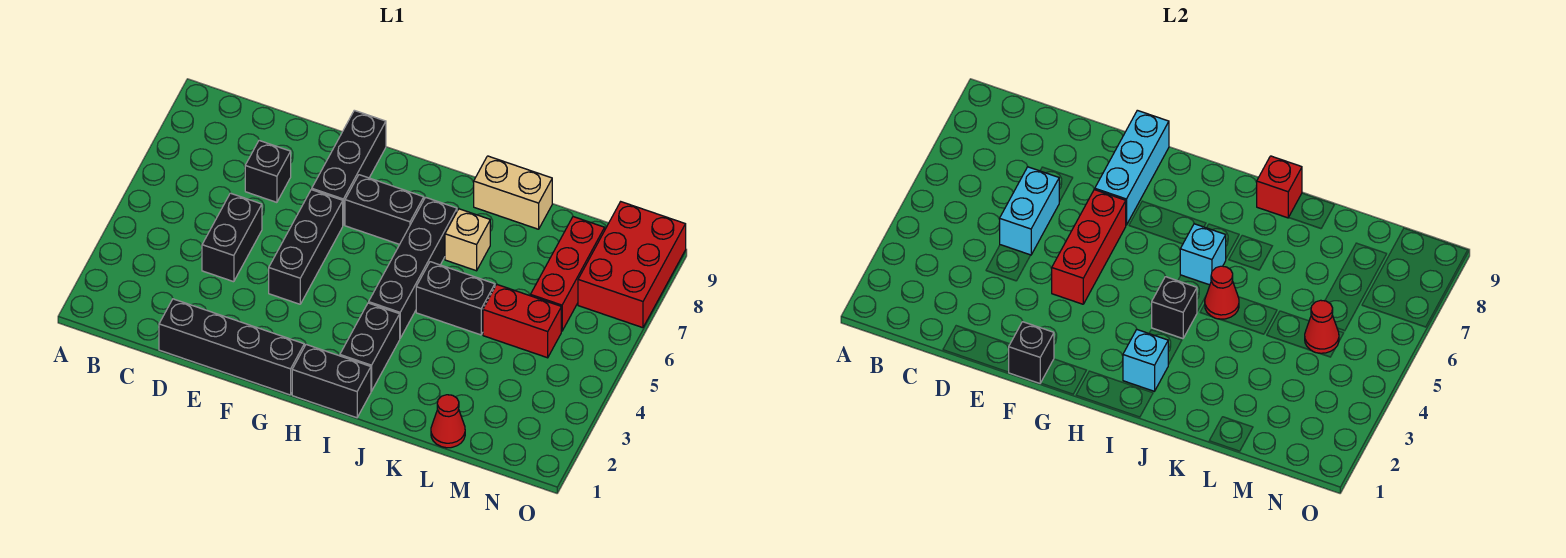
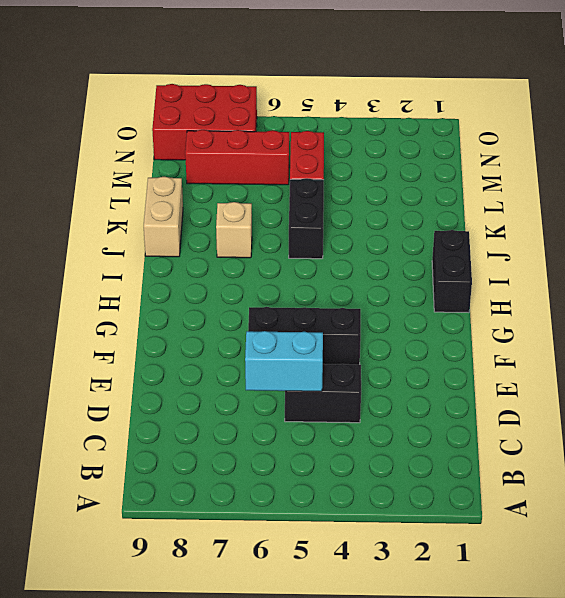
none -> black brick D1:G1 level 1
none -> black brick D7 level 1
none -> black brick F7:F9 level 1

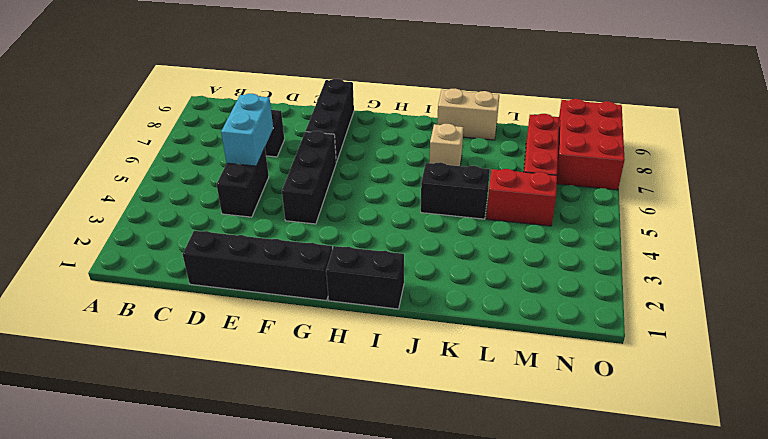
none -> black brick G7:H7 level 1
none -> black brick I2:I3 level 1
none -> black brick I4:I7 level 1

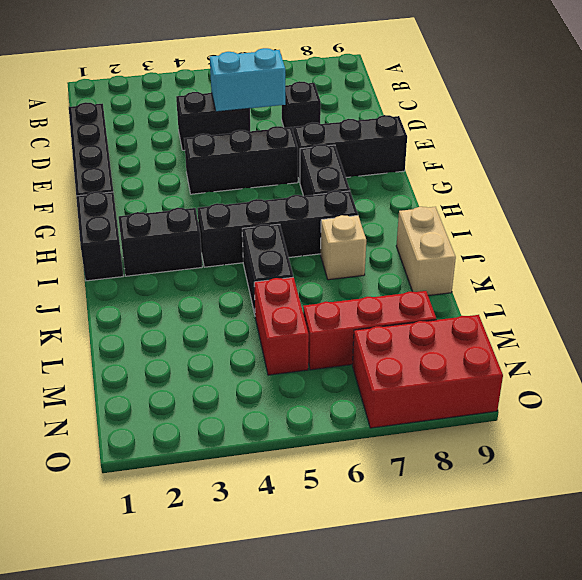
none -> red cone L1 level 1
none -> black brick F1 level 2
none -> red brick F4:F6 level 2

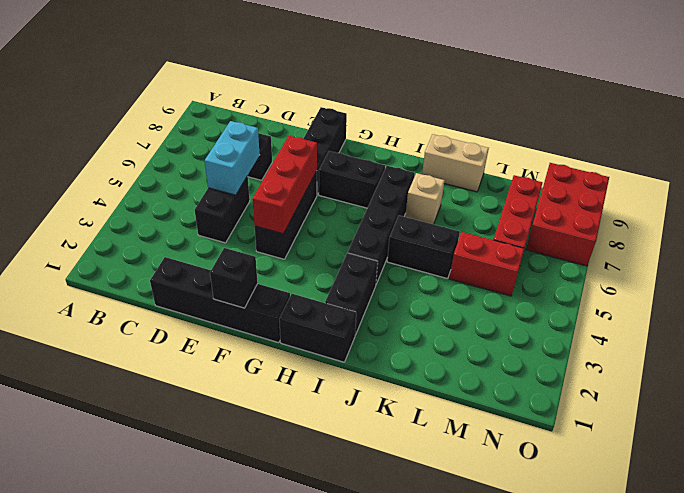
none -> red cone L1 level 1
none -> cyan brick F7:F9 level 2
none -> cyan brick I2 level 2

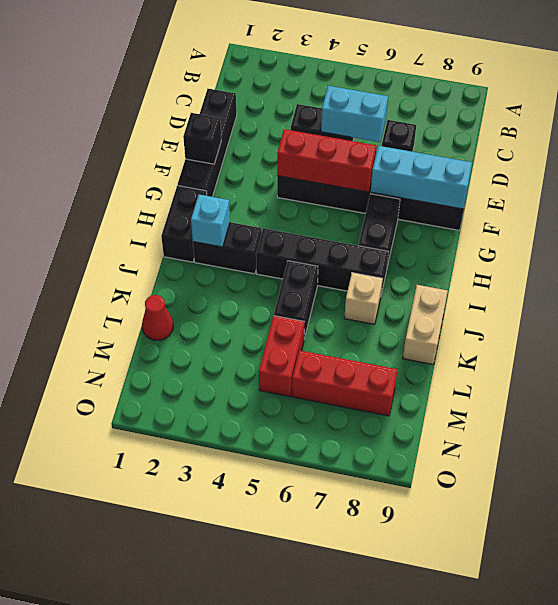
none -> red brick N7:O9 level 1
none -> black brick I4 level 2
none -> cyan brick I6 level 2

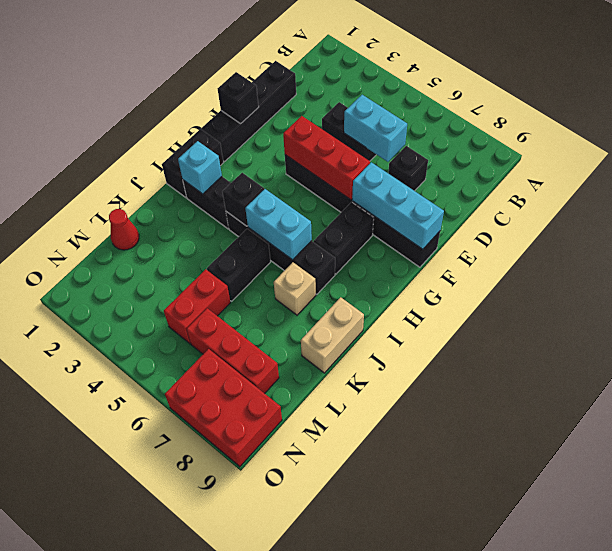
cyan brick I5:I6 level 2 -> cyan brick I6 level 2
none -> red cone J5 level 2
none -> red brick J9 level 2
none -> red cone M5 level 2

